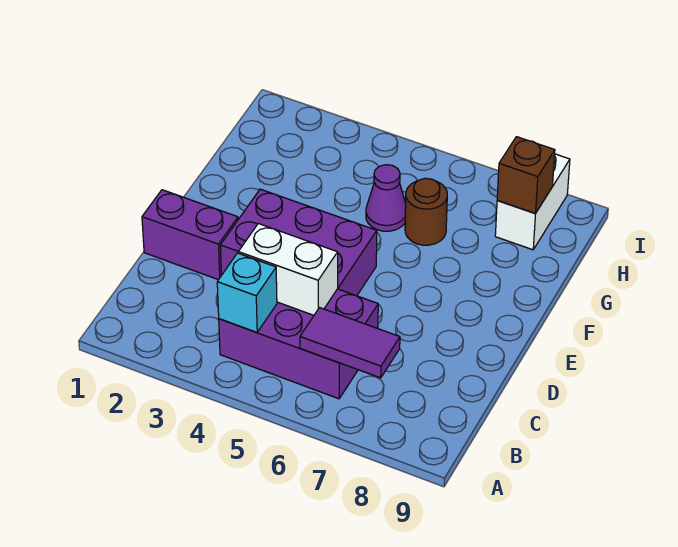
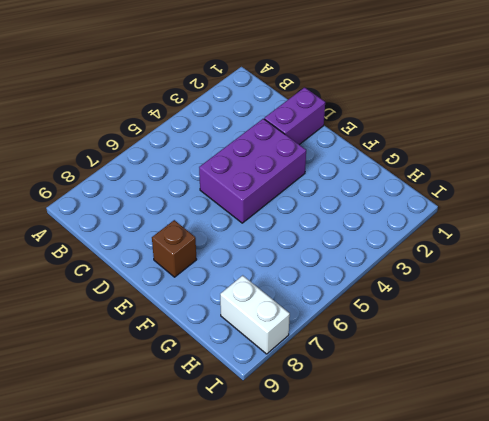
brown brick E8 level 1 -> brown brick H8 level 2
none -> purple brick B4:C6 level 1
none -> purple cone G5 level 1

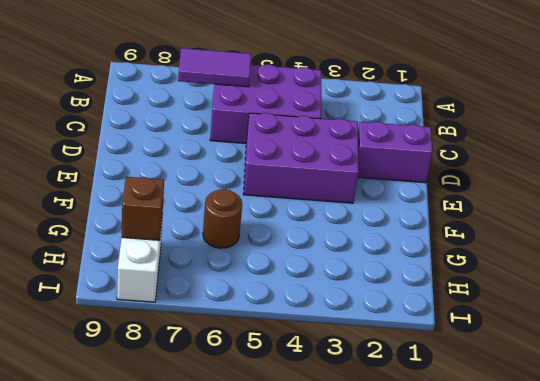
none -> purple cone G5 level 1
none -> cyan brick B4 level 2

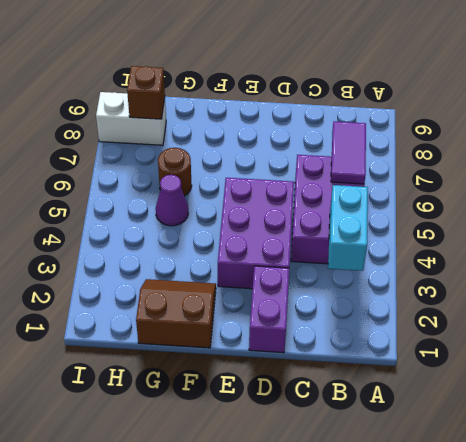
cyan brick B3:B4 level 2 -> cyan brick B4 level 2
brown slope F1:G2 level 1 top 1 -> none
none -> white brick C4:C5 level 2

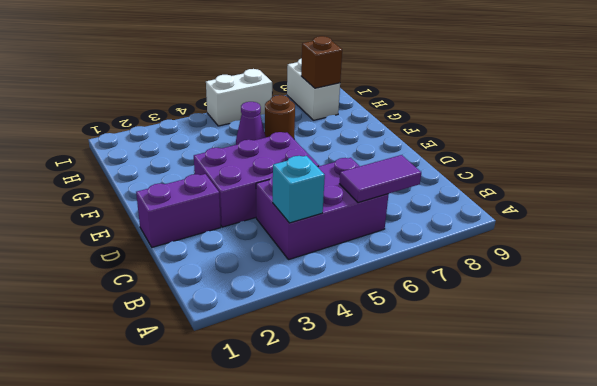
white brick I5:I6 level 1 -> white brick C4:C5 level 2

